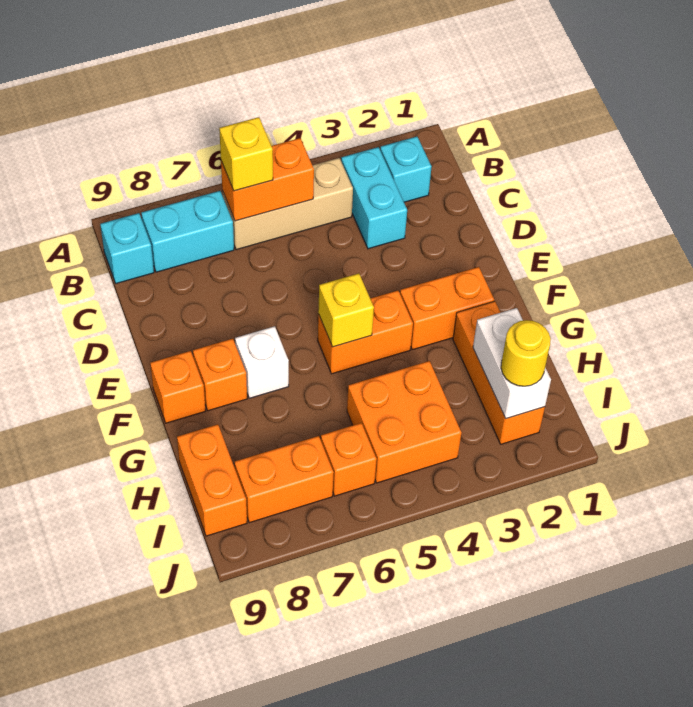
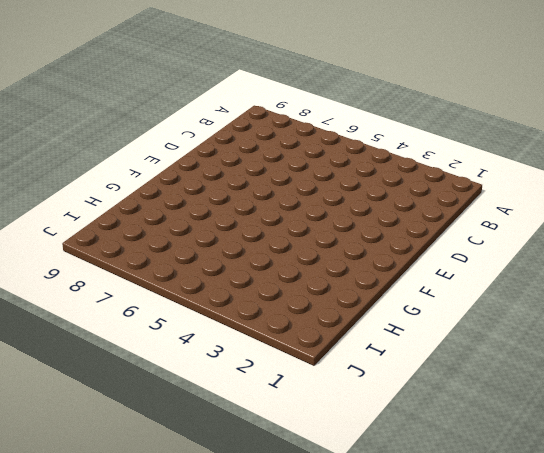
none -> cyan brick B2 level 1
none -> cyan brick B3:C3 level 1
none -> tan brick B4:B6 level 1

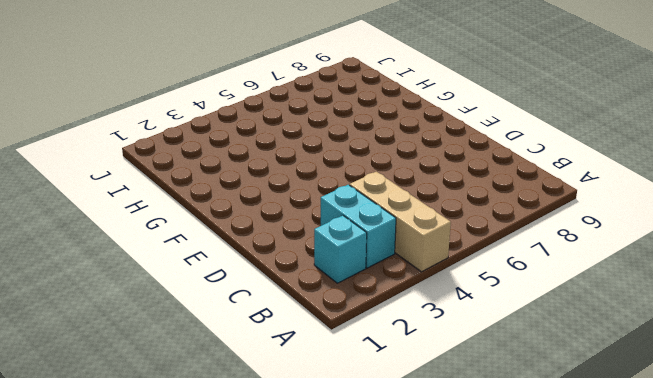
tan brick A4:C4 level 1 -> tan brick B4:B6 level 1
none -> cyan brick B7:B8 level 1
none -> cyan brick B9 level 1
none -> orange brick F2:F3 level 1

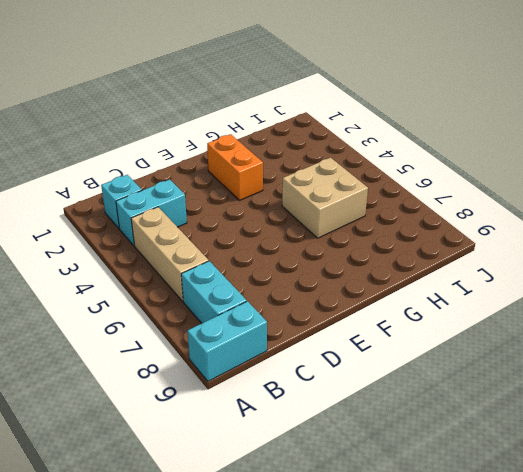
cyan brick A9:B9 level 1 -> cyan brick B9 level 1
tan brick G5:H6 level 1 -> orange brick H4:I5 level 1
none -> orange brick F4:F5 level 1
none -> white brick F7 level 1
none -> orange brick F8 level 1

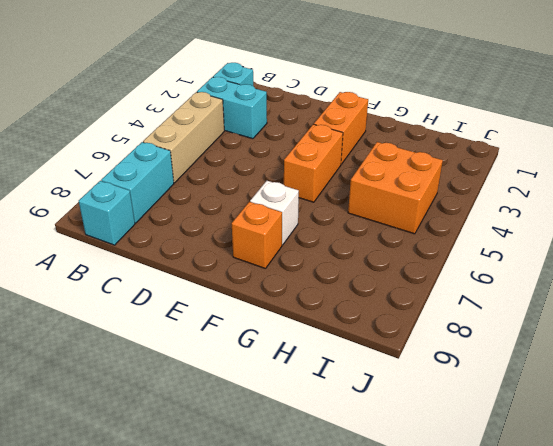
none -> orange brick F9 level 1
none -> orange brick G2:I2 level 1
none -> orange brick H9:I9 level 1

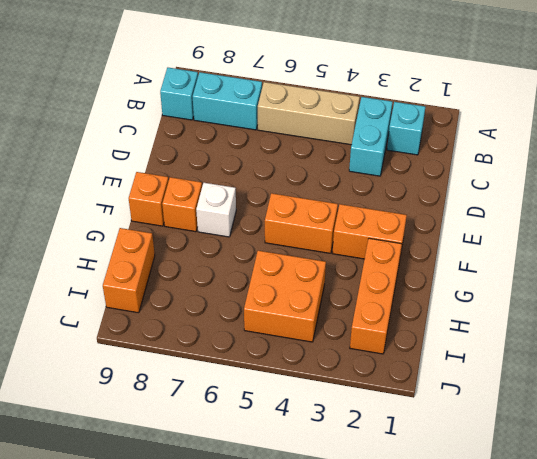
none -> orange brick I6 level 1
none -> orange brick I7:I8 level 1
none -> orange brick B5:B6 level 2

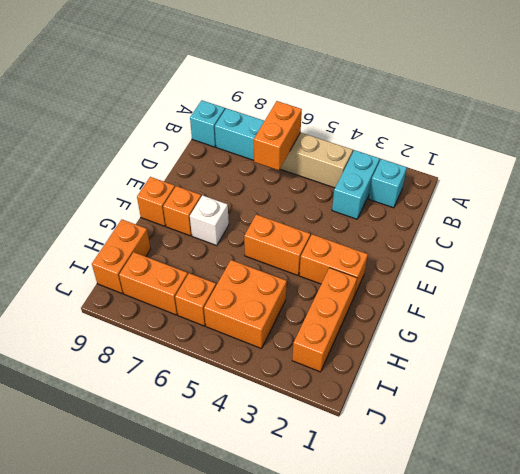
orange brick B6:C6 level 2 -> orange brick B5:B6 level 2
none -> yellow brick F5 level 2
none -> white brick H2:I2 level 2
none -> yellow brick B6 level 3

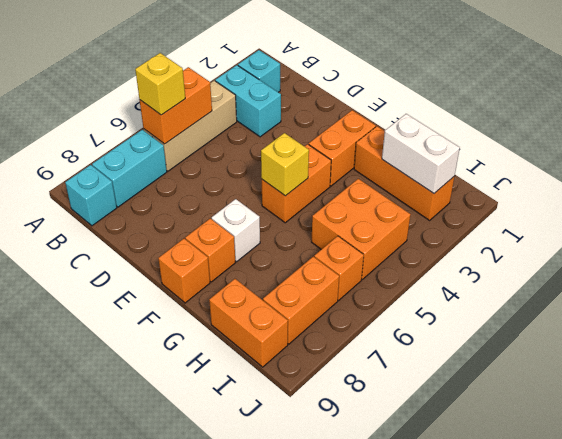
none -> yellow round brick I2 level 3

